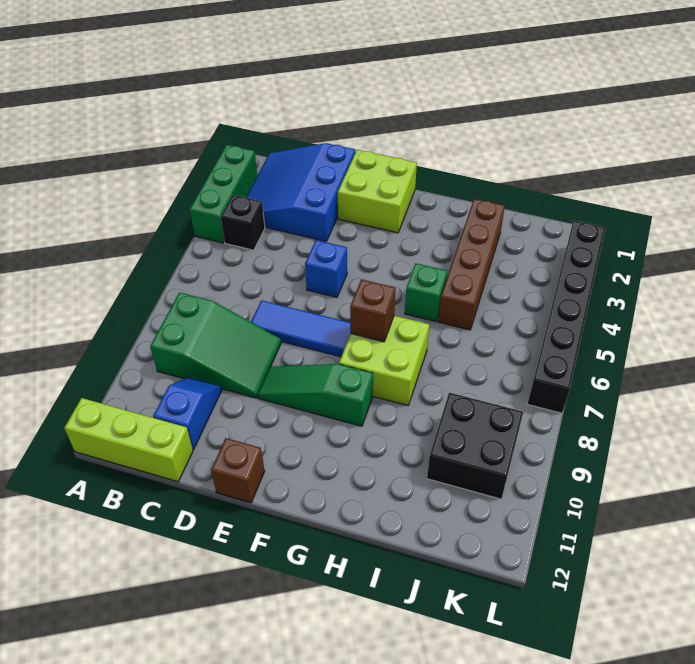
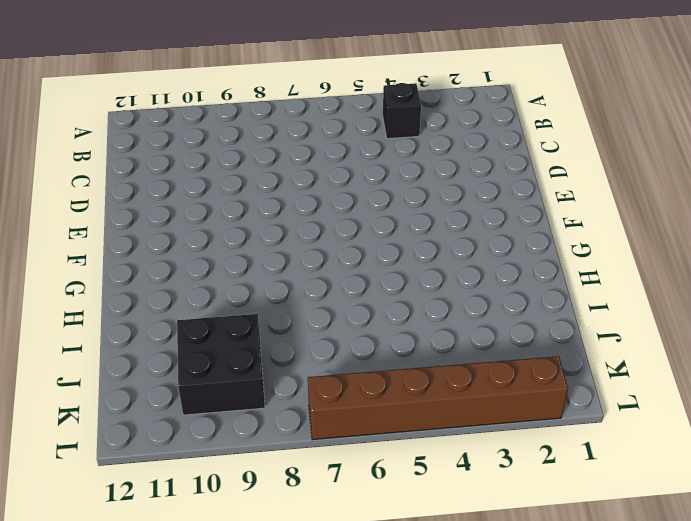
brown brick L2:L7 level 1 -> black brick L2:L7 level 1
none -> green brick A2:A4 level 1
none -> lime brick A12:C12 level 1
none -> blue slope B1:D3 level 1 top D

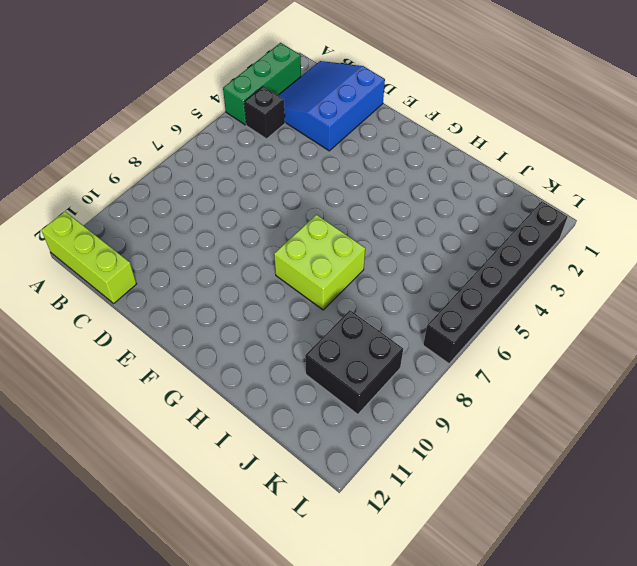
none -> green slope B8:D9 level 1 top B
none -> blue slope C10:C11 level 1 top 11
none -> blue tile D7:F7 level 1

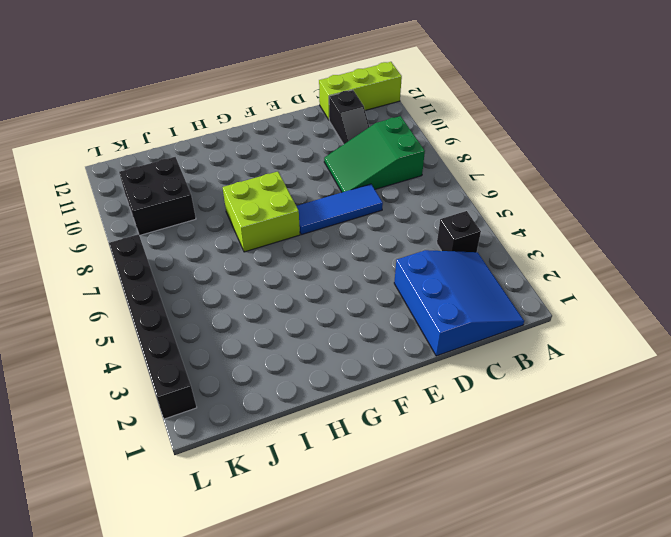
black slope C10:C11 level 1 top 11 -> blue slope C10:C11 level 1 top 11
none -> green brick A2:A4 level 1
none -> lime brick E1:F2 level 1
none -> blue brick E5 level 1

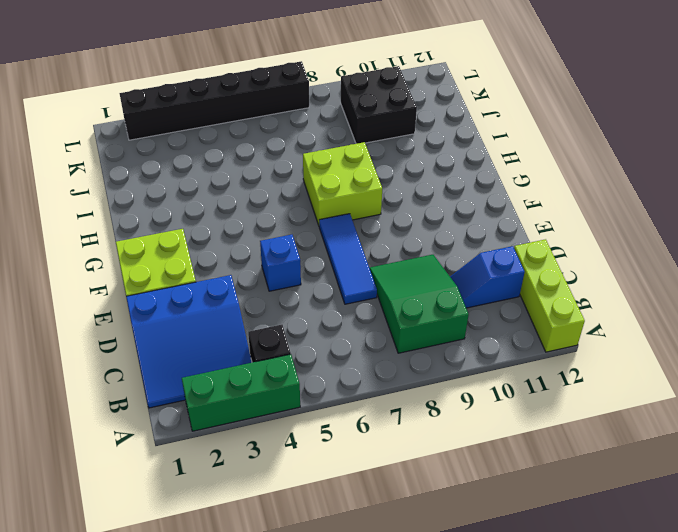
none -> green slope E9:G9 level 1 top G
none -> brown brick E12 level 1
none -> green brick H5 level 1

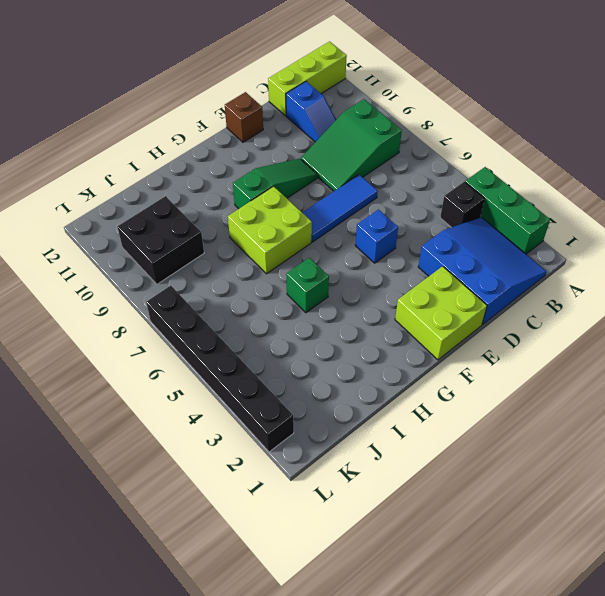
none -> brown brick I2:I5 level 1
none -> brown brick G7 level 2

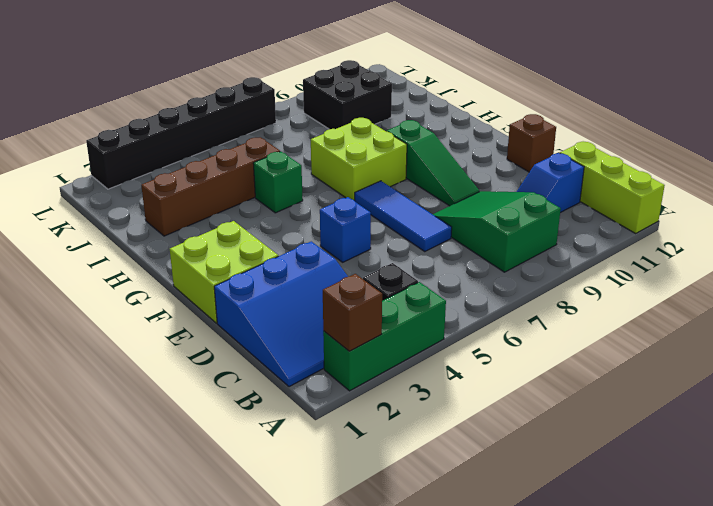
brown brick A2 level 2 -> brown brick G7 level 2

